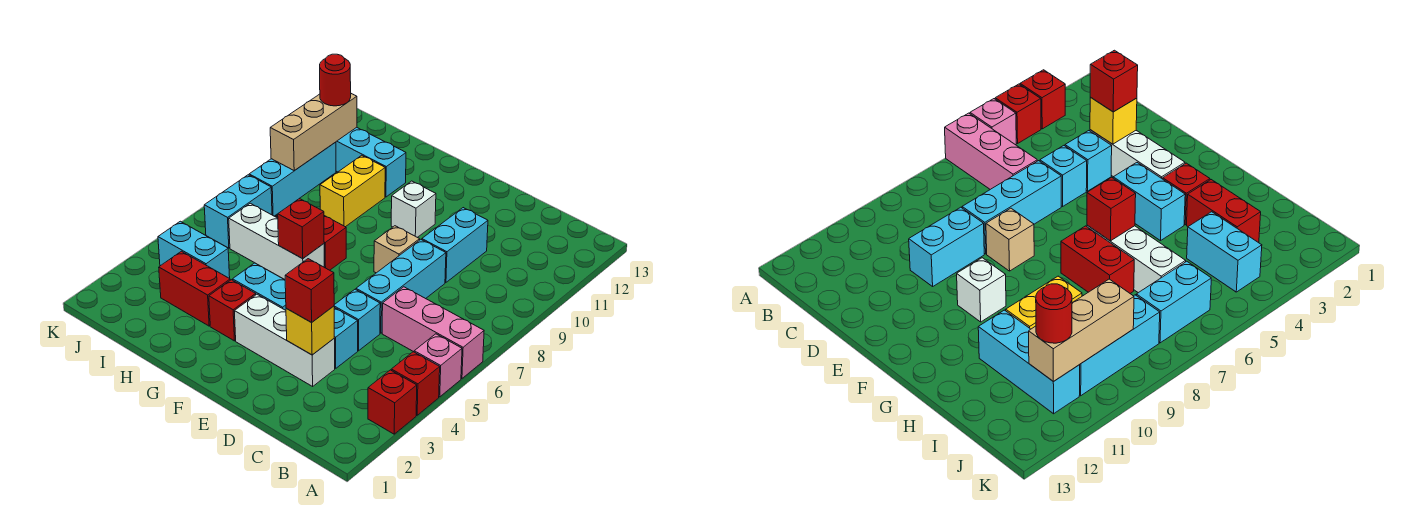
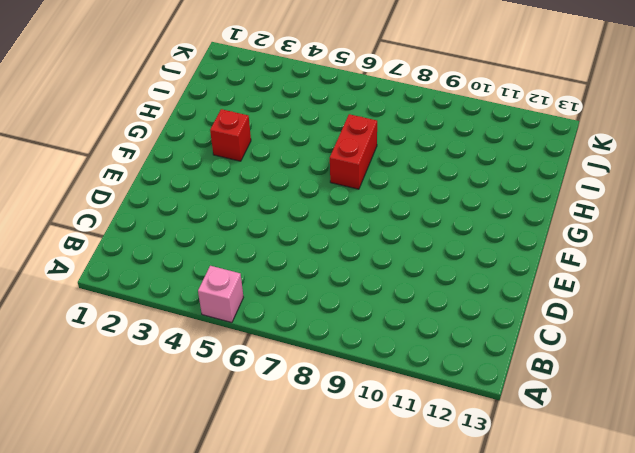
none -> red brick A3 level 1
none -> red brick A4 level 1
none -> pink brick A6:C6 level 1

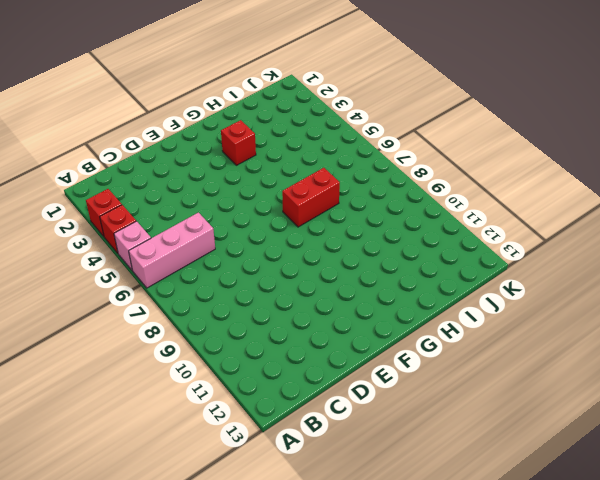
none -> white brick D3:F3 level 1
none -> cyan brick D4 level 1
none -> cyan brick D5 level 1

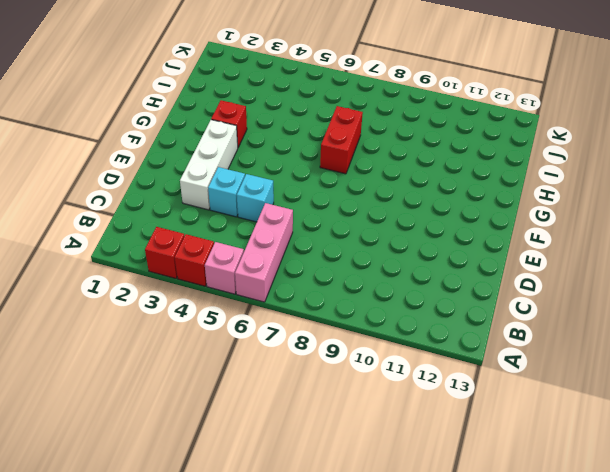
none -> cyan brick D6:D8 level 1
none -> cyan brick D9:D10 level 1
none -> tan brick E8 level 1

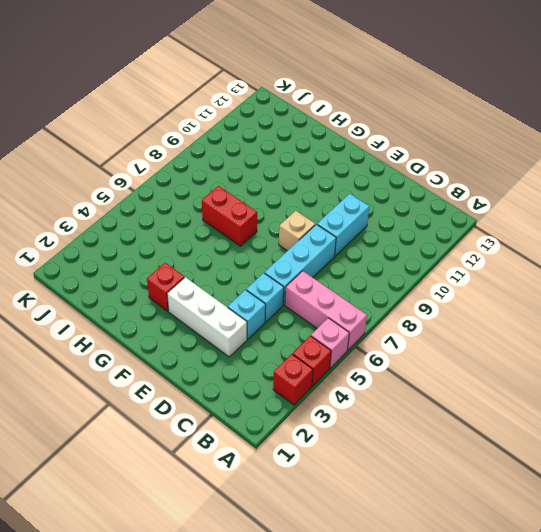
none -> cyan brick F4:G4 level 1
none -> white brick F10 level 1
none -> white brick G6:I6 level 1

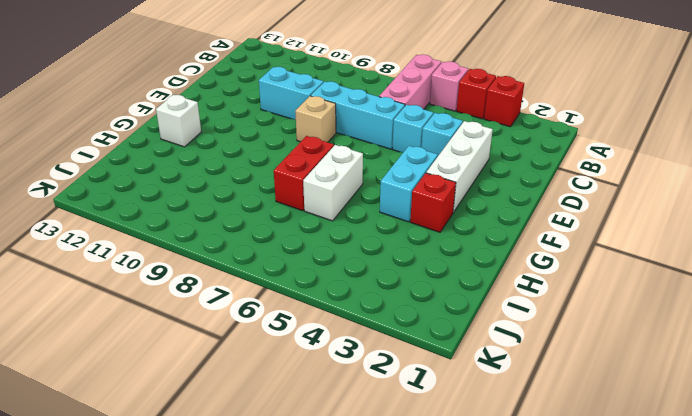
white brick G6:H6 level 1 -> white brick G6:I6 level 1
white brick G12 level 1 -> white brick F10 level 1
none -> red brick H3:I3 level 1
none -> yellow brick H9:H10 level 1
none -> cyan brick H11:J11 level 1

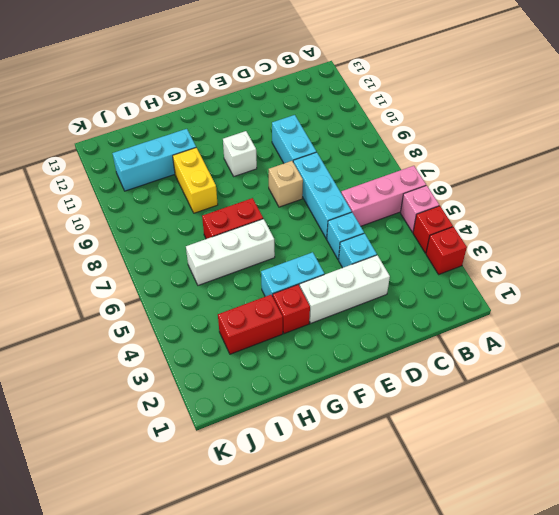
none -> cyan brick I4:J4 level 1
none -> cyan brick J6:J7 level 1
none -> cyan brick J8:J10 level 1

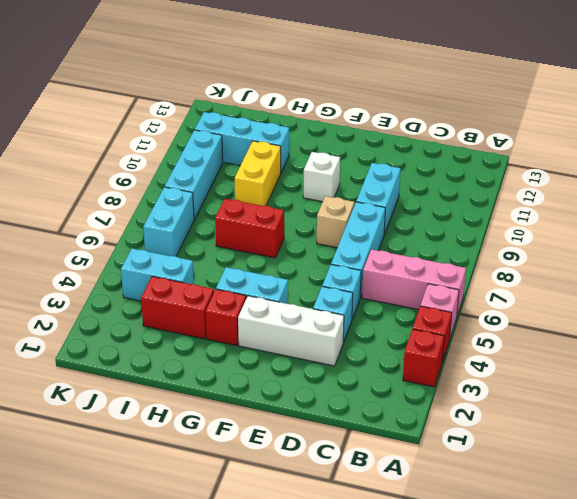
none -> white brick G6:I6 level 1
none -> yellow brick D3 level 2
none -> red brick G6 level 2

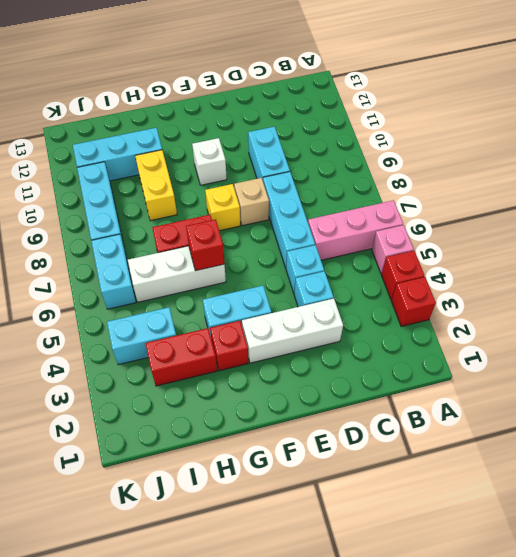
yellow brick F8 level 1 -> yellow brick D3 level 2
none -> tan brick J9:J11 level 2
none -> red brick D3 level 3
none -> red round brick J11 level 3

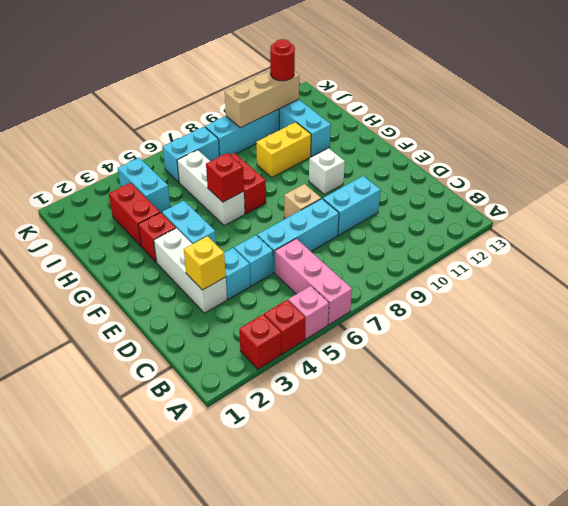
none -> red brick D3 level 3

